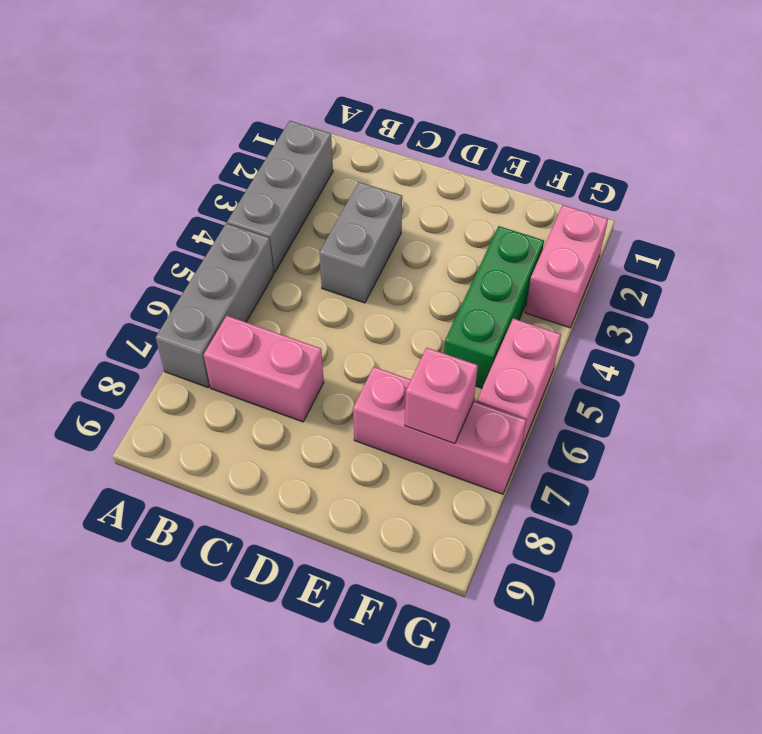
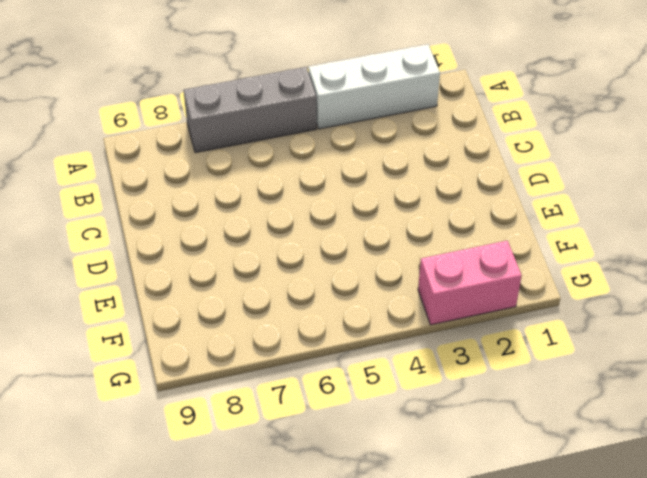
white brick A2:A4 level 1 -> grey brick A2:A4 level 1
none -> pink brick B7:C7 level 1
none -> grey brick C3:C4 level 1

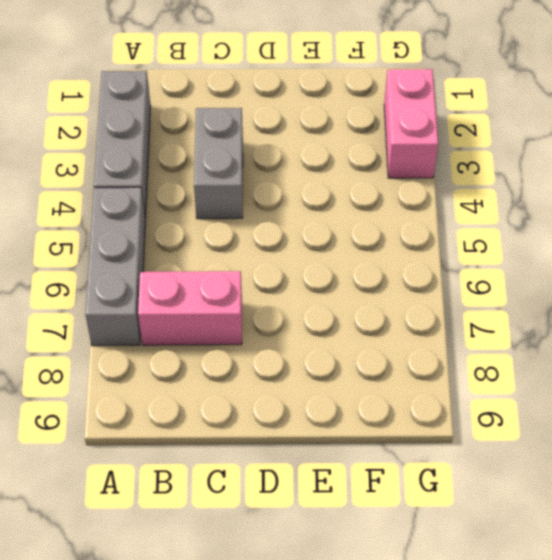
none -> pink brick E7:G7 level 1
none -> green brick F3:F5 level 1

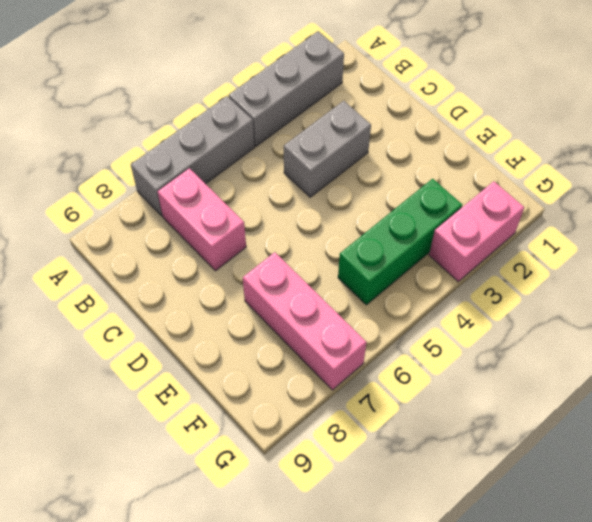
none -> pink brick G5:G6 level 1
none -> pink brick F7 level 2

